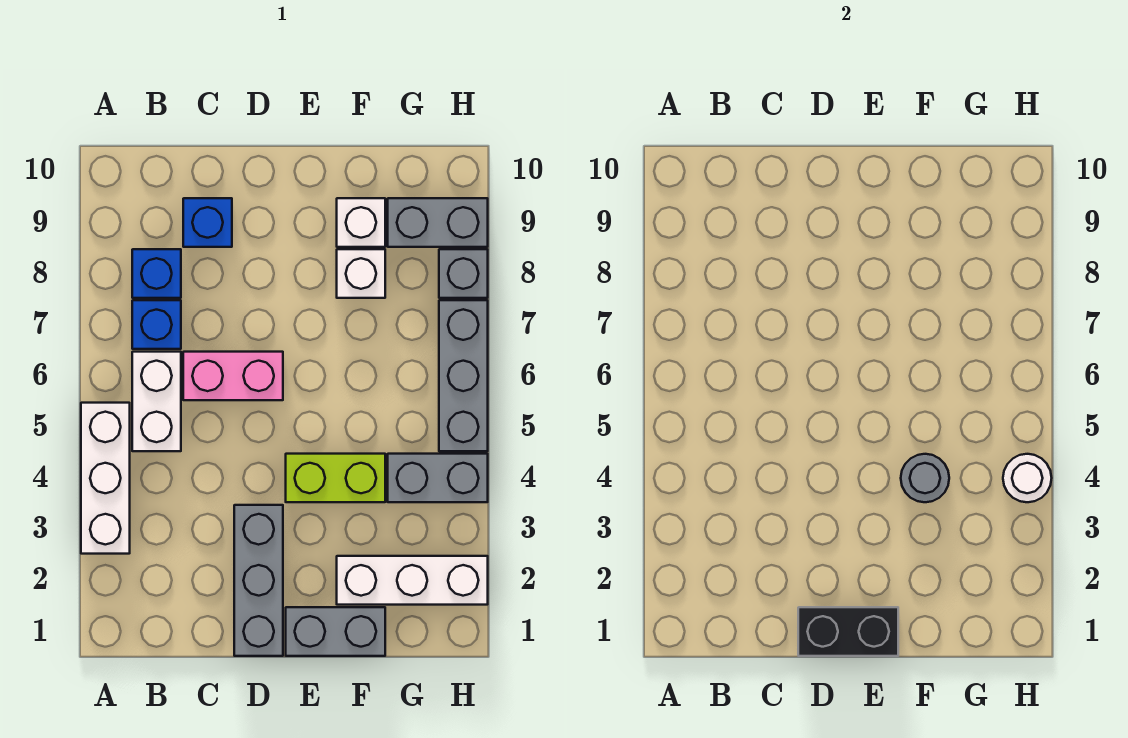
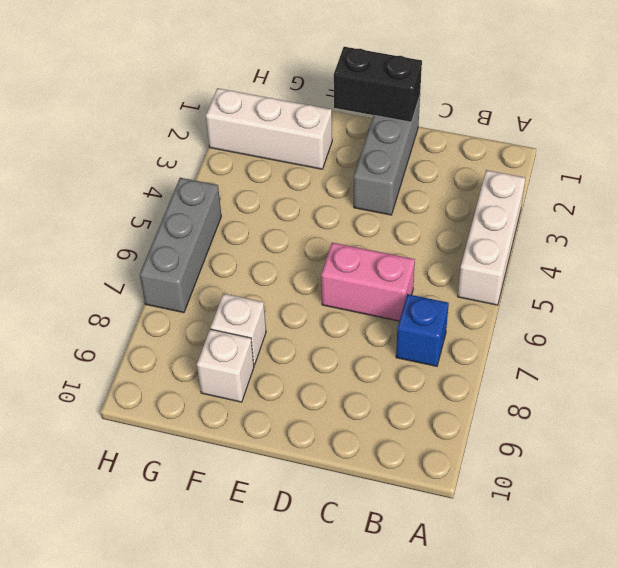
none -> white brick B5:B6 level 1
none -> blue brick B8 level 1
none -> blue brick C9 level 1

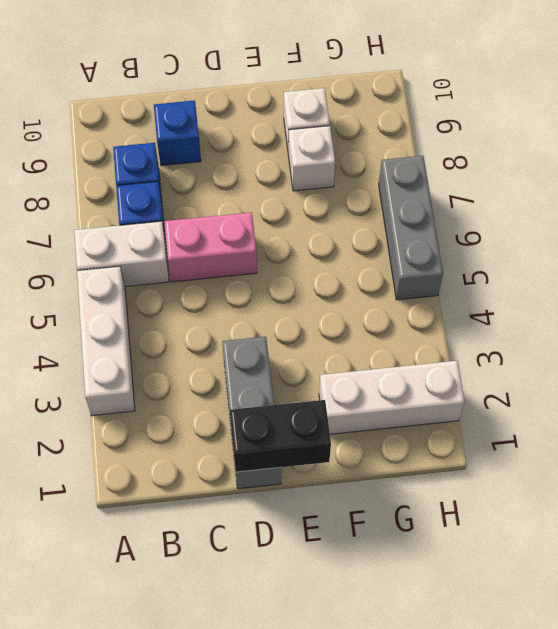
white brick A6:B6 level 1 -> white brick B5:B6 level 1
none -> grey brick E1:F1 level 1
none -> lime brick E4:F4 level 1
none -> grey brick G4:H4 level 1

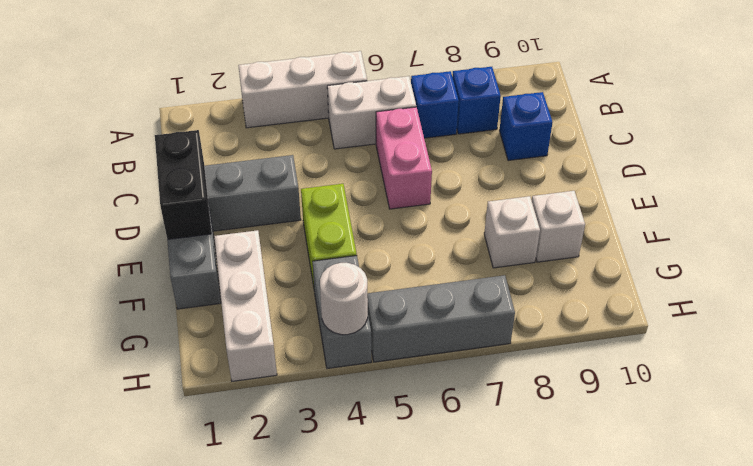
none -> grey brick G9:H9 level 1
none -> grey brick H8 level 1
none -> grey round brick F4 level 2

